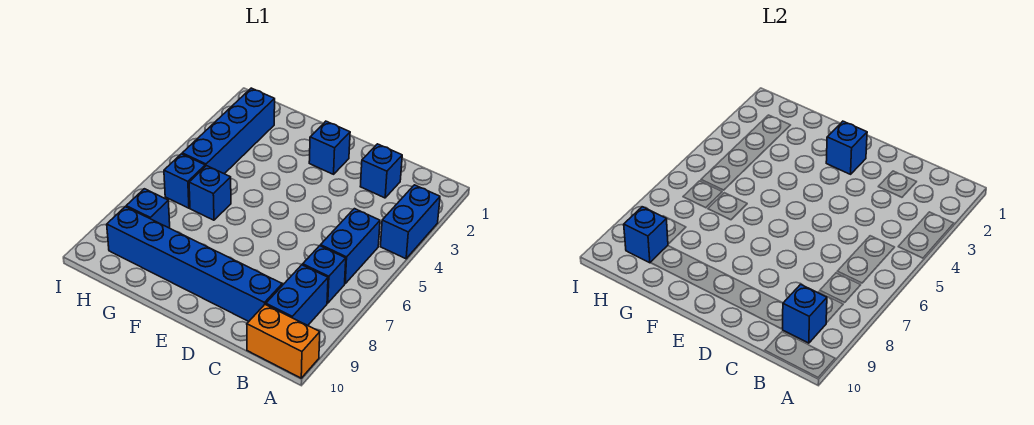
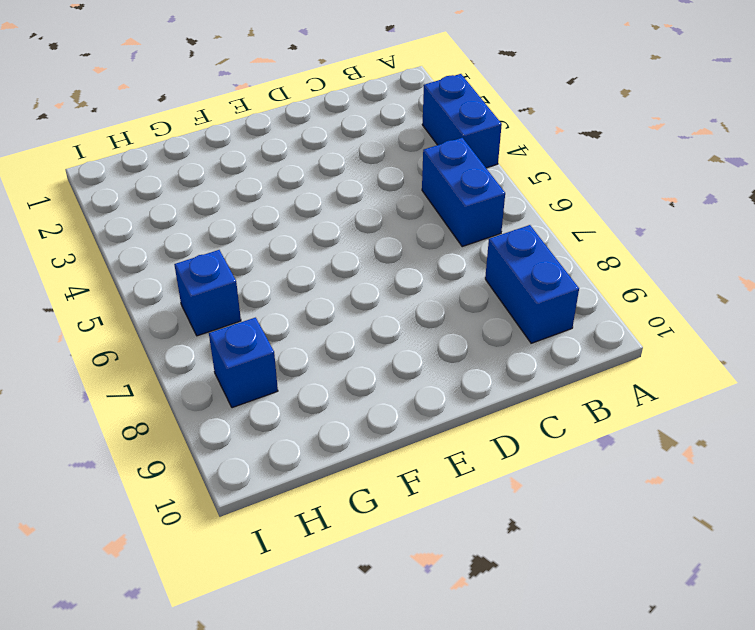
none -> orange brick A10:B10 level 1
none -> blue brick B7 level 1
none -> blue brick C2 level 1

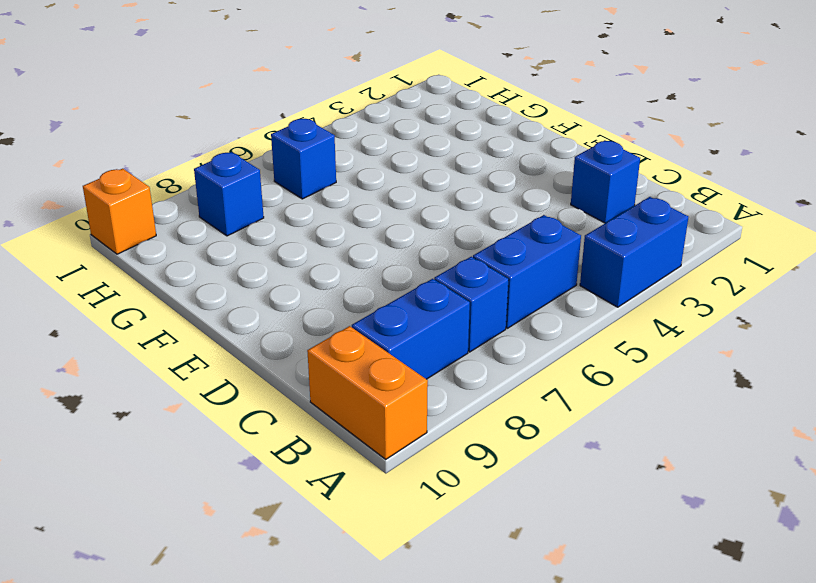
orange brick I10 level 1 -> none
none -> blue brick C9:H9 level 1
none -> blue brick E2 level 1
none -> blue brick G6 level 1

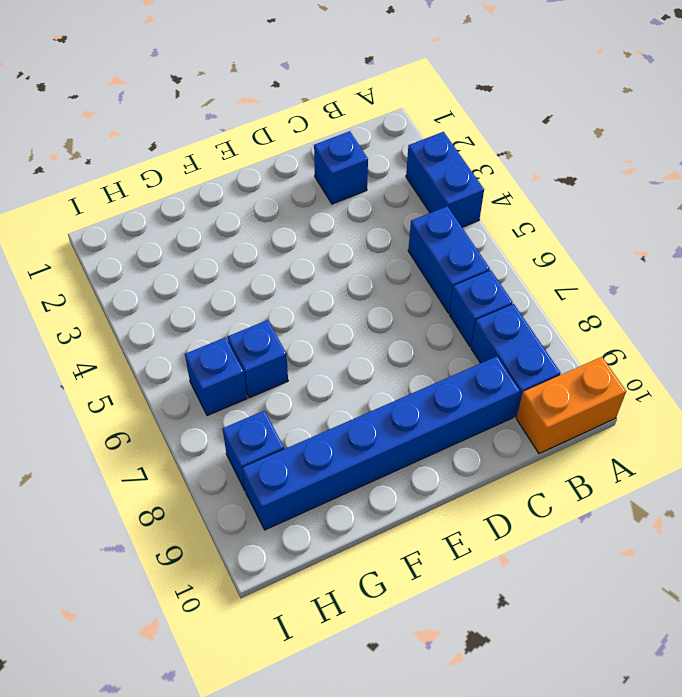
none -> blue brick E2 level 1
none -> blue brick H2:H5 level 1
none -> blue brick B9 level 2

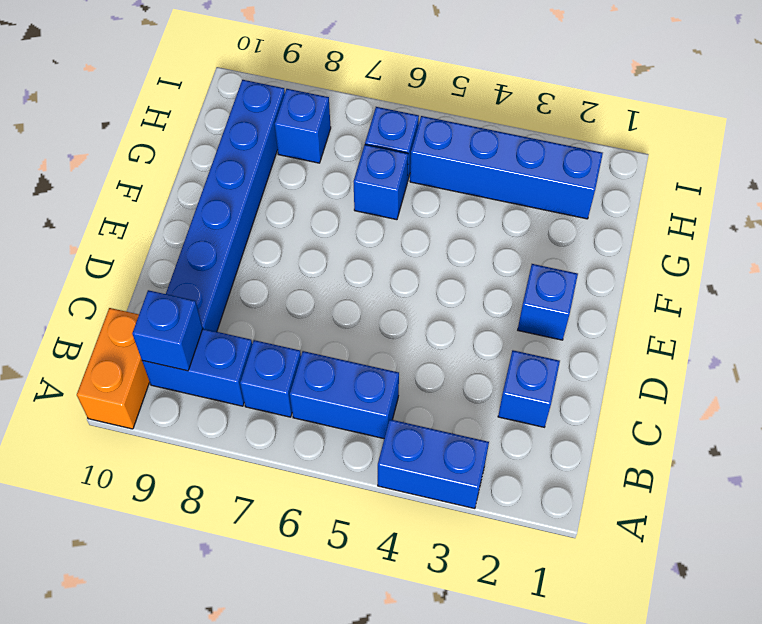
none -> blue brick E2 level 2
none -> blue brick H9 level 2

